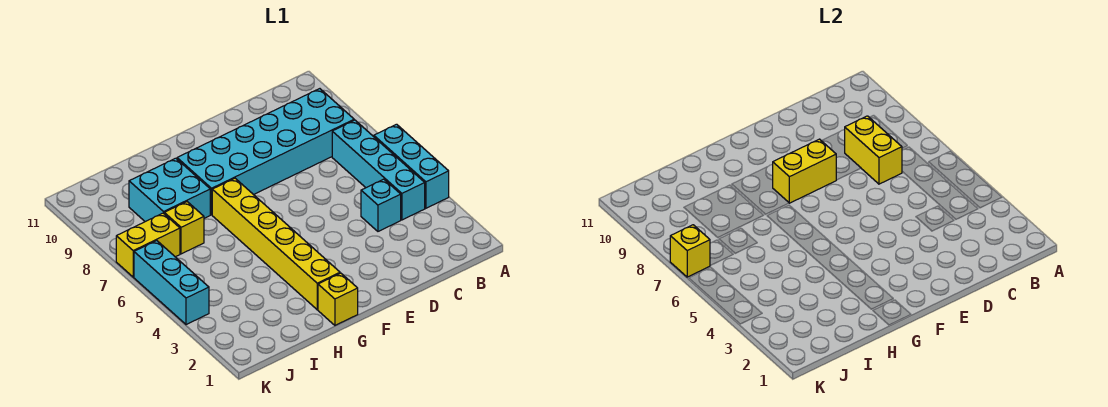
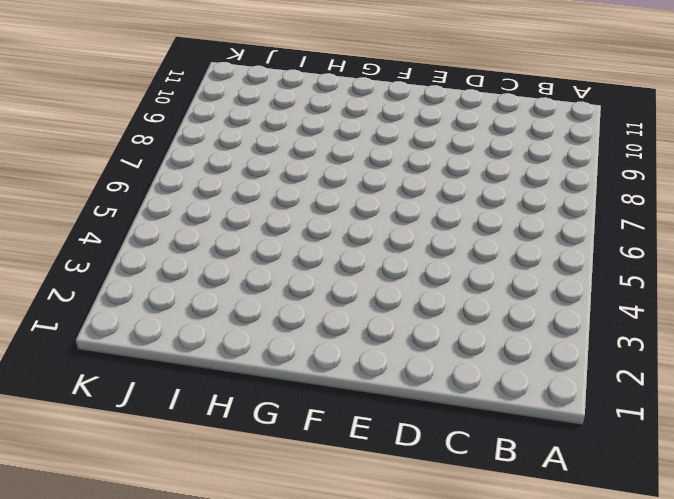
none -> cyan brick A4:A6 level 1
none -> cyan brick B4:B7 level 1
none -> cyan brick B8:G9 level 1

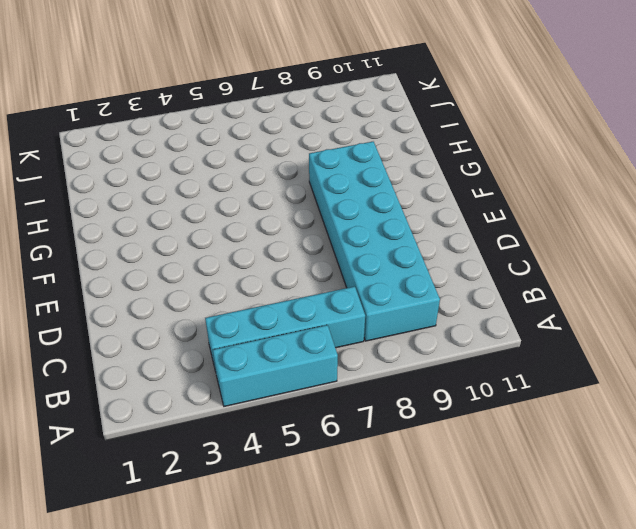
none -> cyan brick C4 level 1
none -> yellow brick G1 level 1
none -> yellow brick G2:G7 level 1

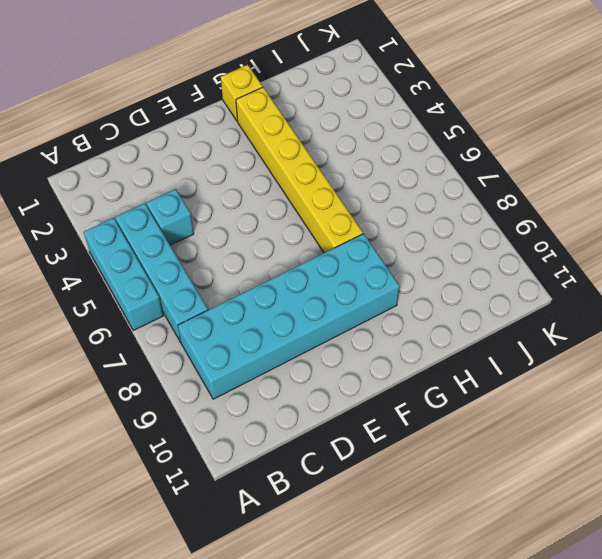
none -> cyan brick H8:I9 level 1
none -> yellow brick I7 level 1
none -> yellow brick J7:K7 level 1

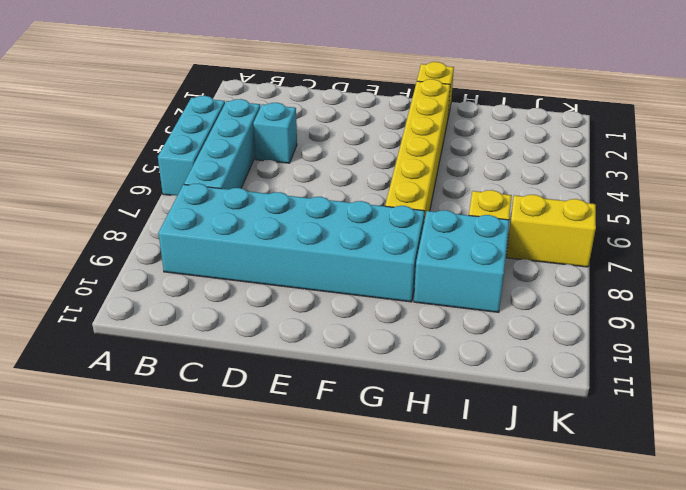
none -> cyan brick K4:K6 level 1
none -> yellow brick C7:C8 level 2
none -> yellow brick E8:F8 level 2

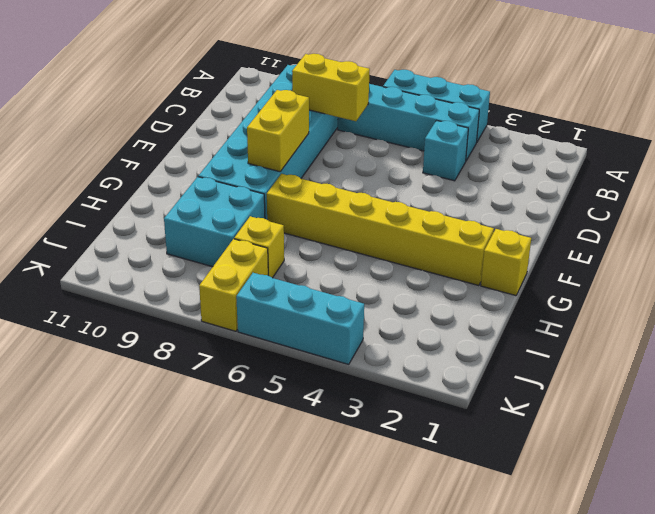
none -> yellow brick K7 level 2

